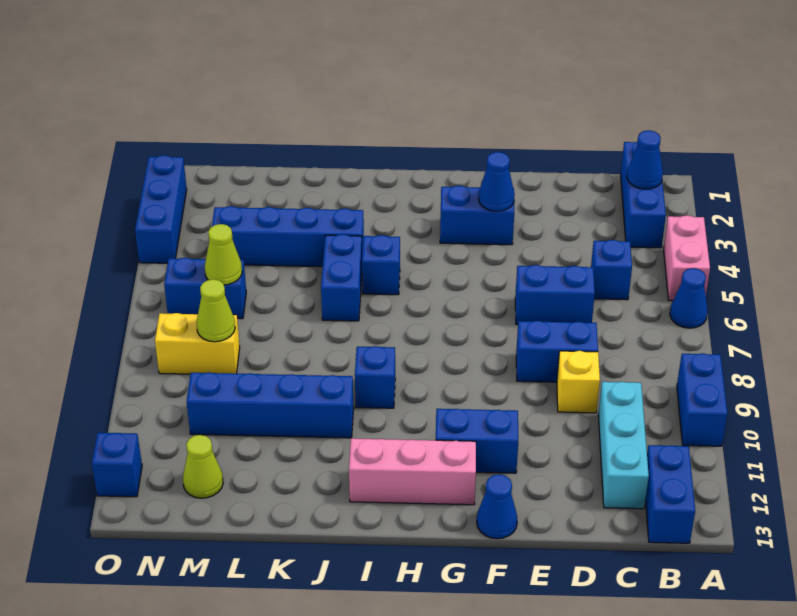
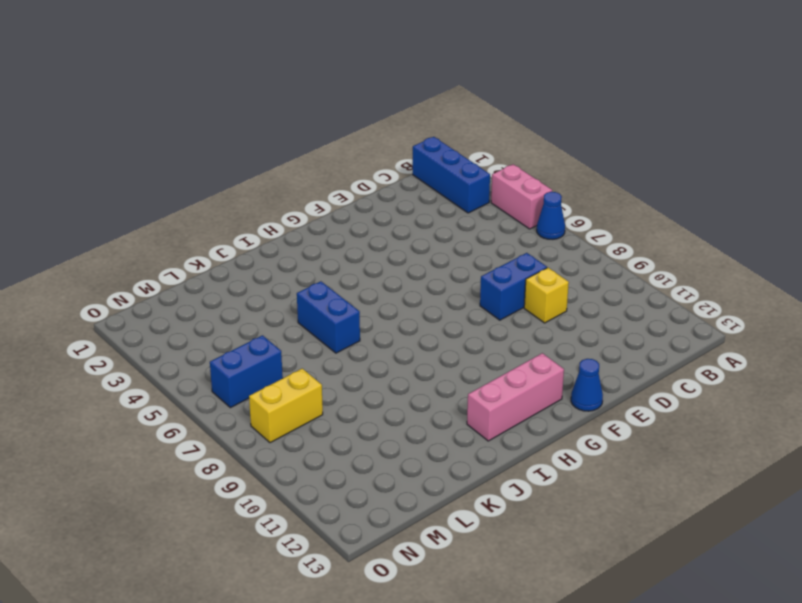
none -> blue brick A9:A10 level 1
none -> blue brick B12:B13 level 1
none -> blue brick C5 level 1

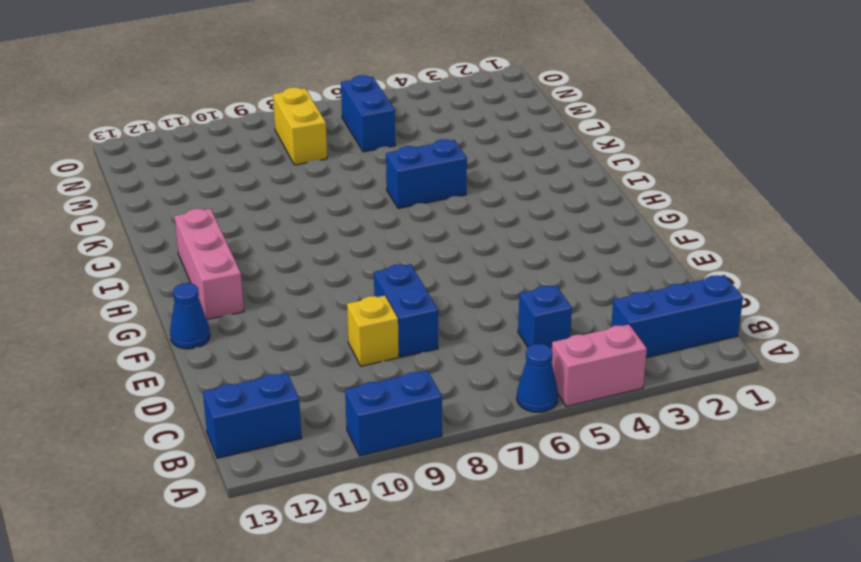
none -> cyan brick C10:C12 level 1
none -> blue brick D6:E6 level 1
none -> blue brick F3:G3 level 1

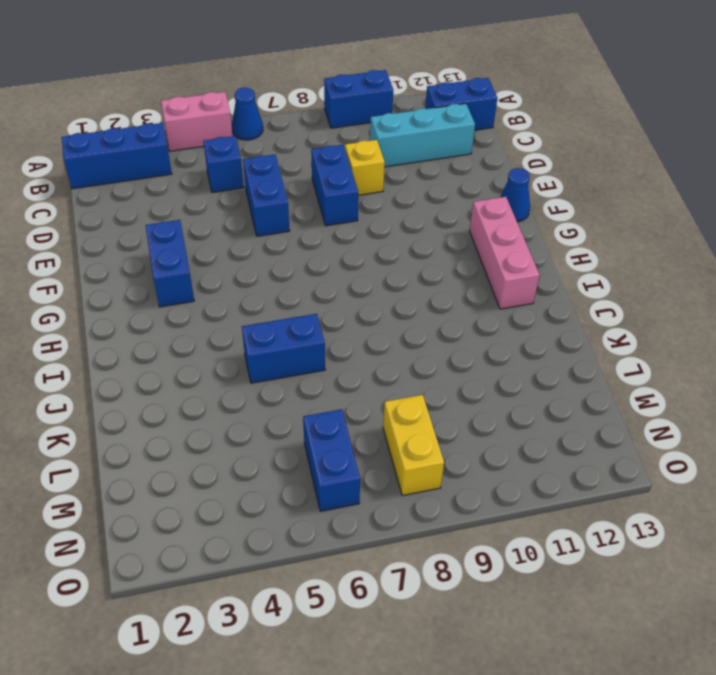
none -> blue brick F11:G11 level 1
none -> blue brick I5 level 1
none -> blue brick I9 level 1

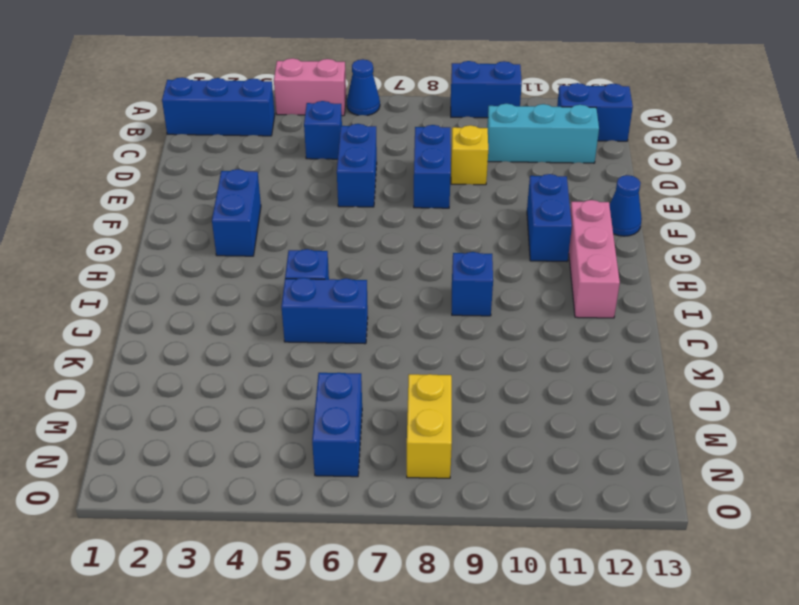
none -> blue brick J4:M4 level 1
none -> blue brick J10:M10 level 1
none -> lime cone M12 level 1

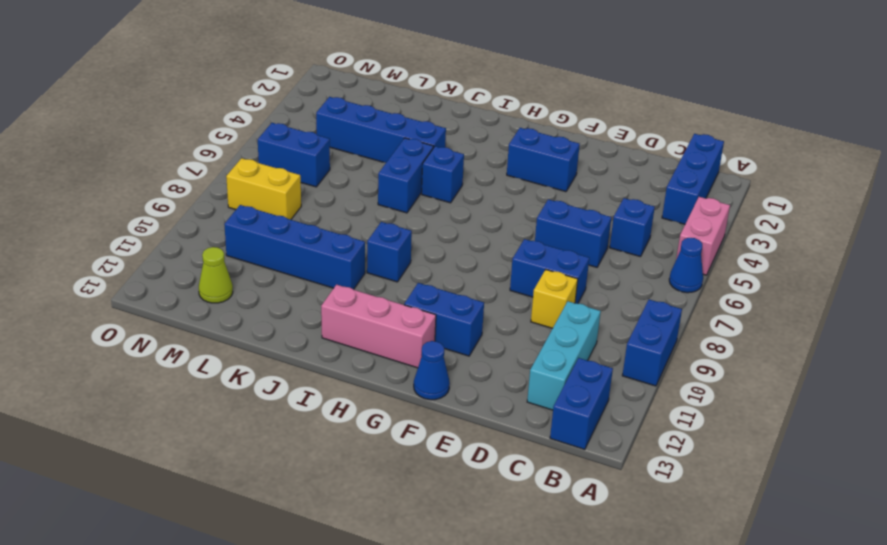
none -> blue brick O2:O4 level 1
none -> blue brick O12 level 1
none -> blue cone B2 level 2

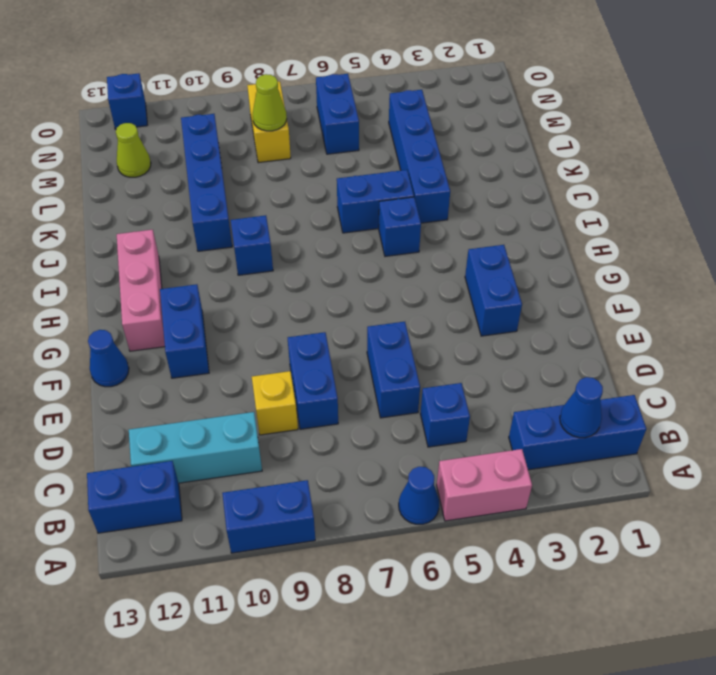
none -> blue brick O2:O4 level 1
none -> blue cone F3 level 2
none -> lime cone M6 level 2

